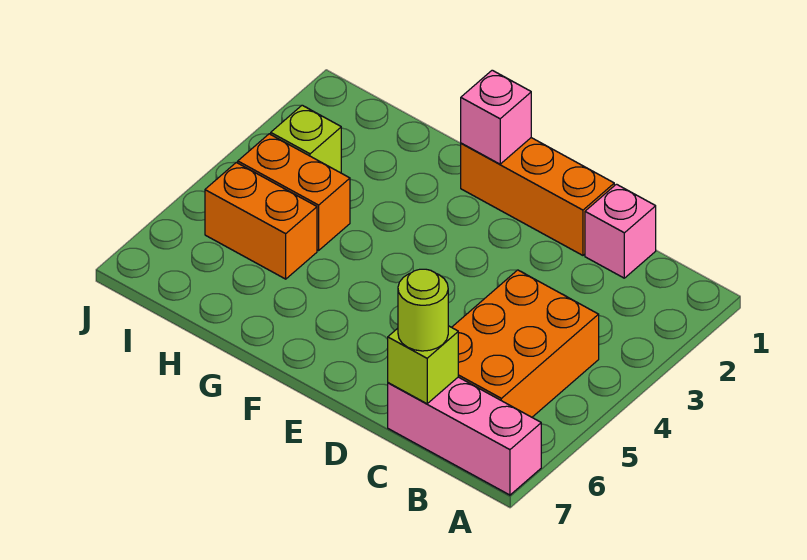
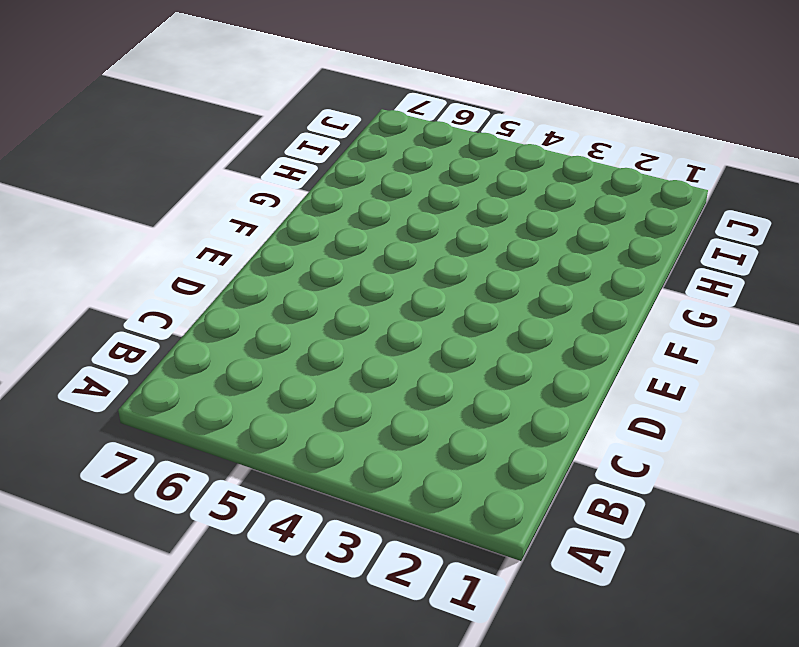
none -> pink brick A7:C7 level 1
none -> orange brick B4:C6 level 1

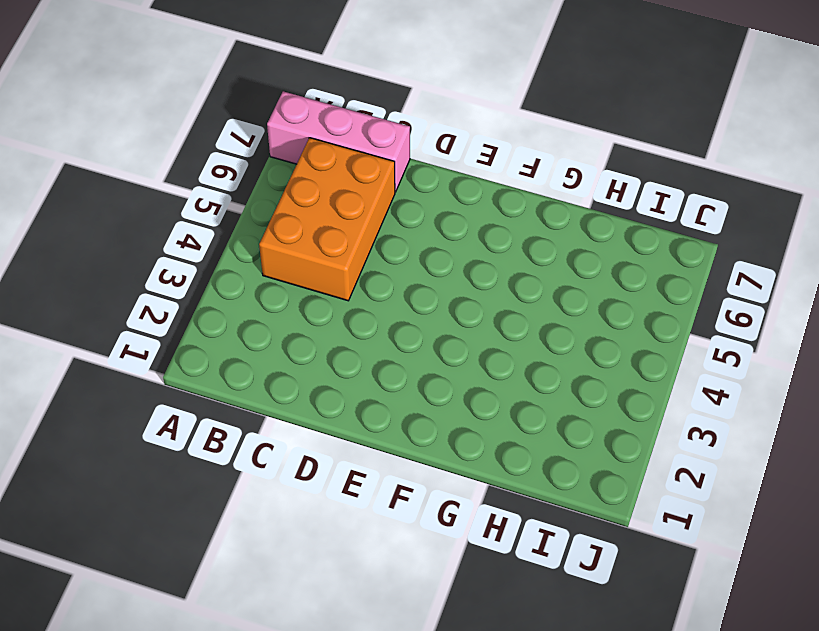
none -> pink brick C1 level 1
none -> orange brick D1:F1 level 1

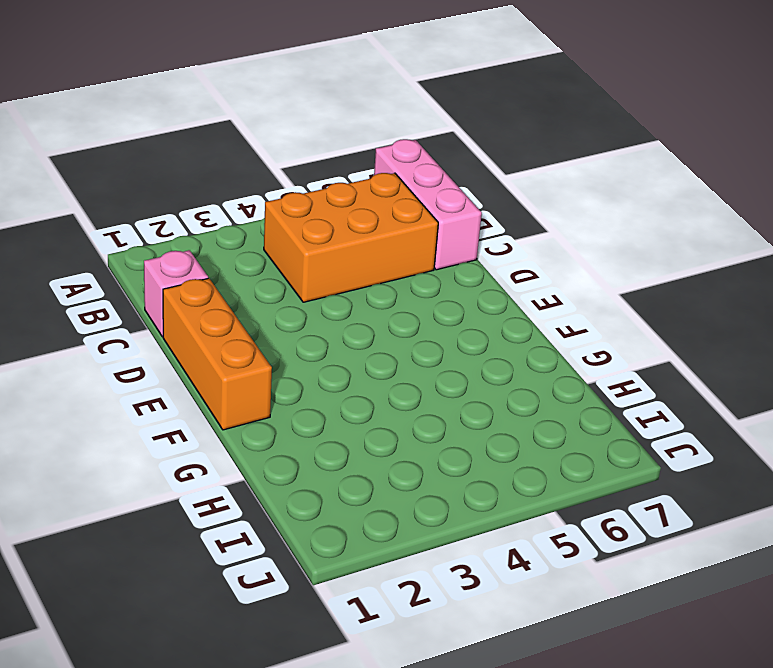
none -> orange brick H4:I4 level 1
none -> orange brick H5:I5 level 1

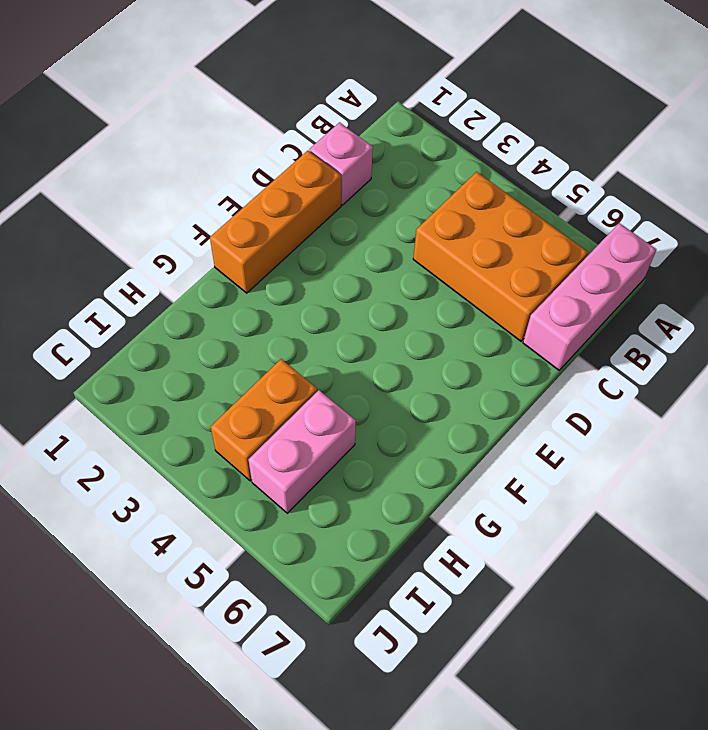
pink brick H5:I5 level 1 -> orange brick H5:I5 level 1
none -> lime brick I3 level 1
none -> lime brick C7 level 2

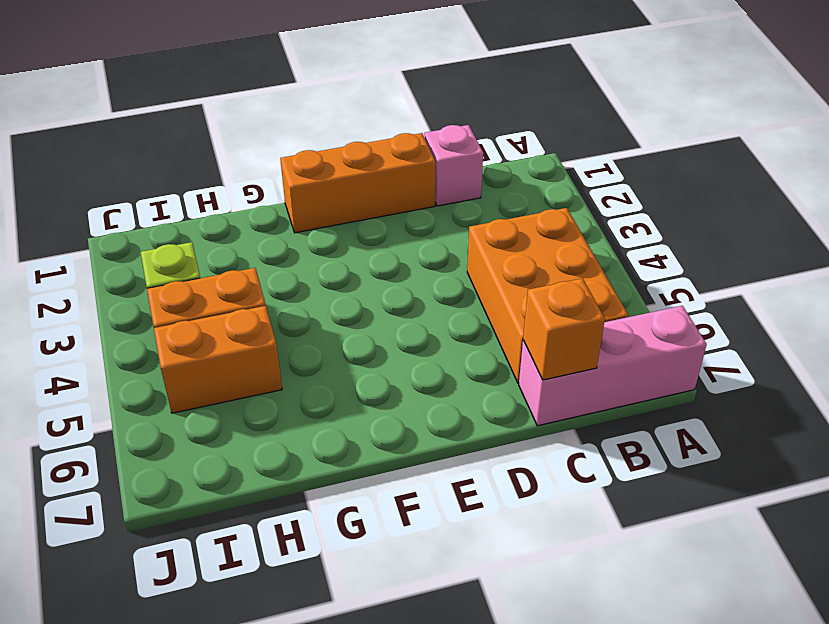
orange brick C7 level 2 -> lime brick C7 level 2
none -> pink brick F1 level 2
none -> lime round brick C7 level 3

